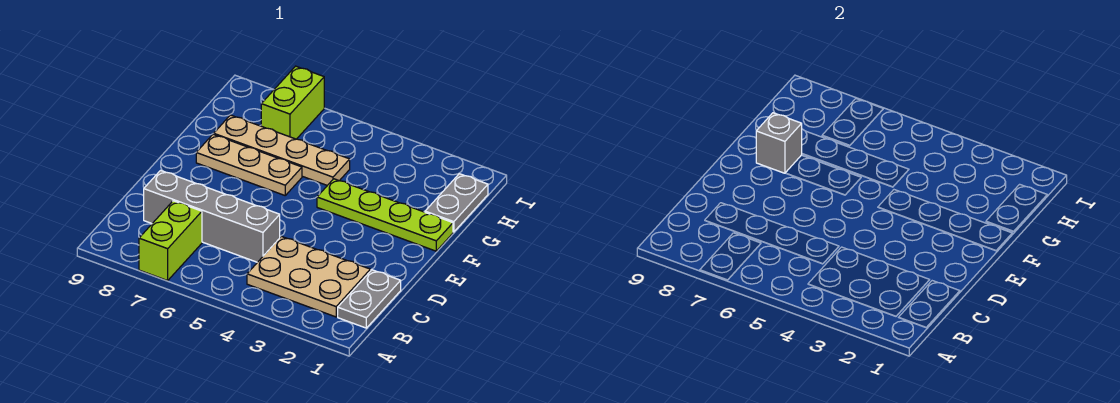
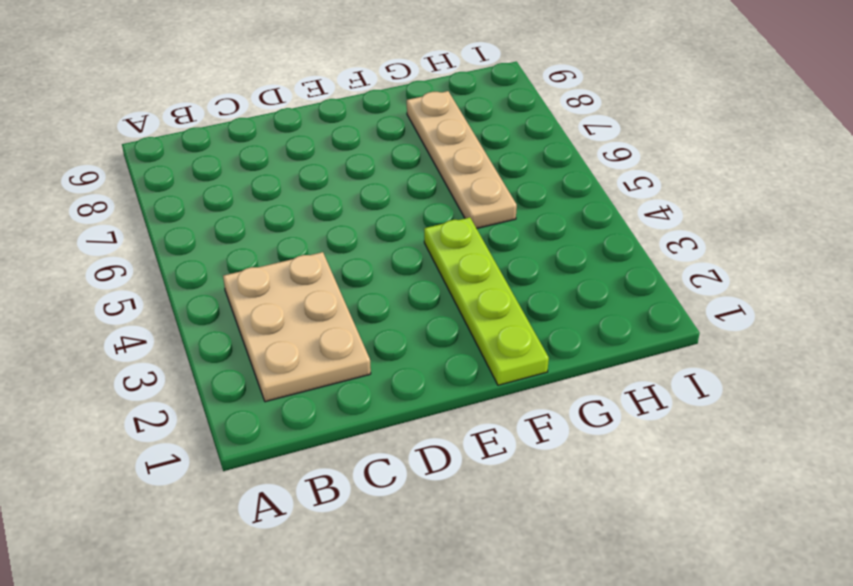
none -> lime brick A7:B7 level 1
none -> grey plate B1:C1 level 1

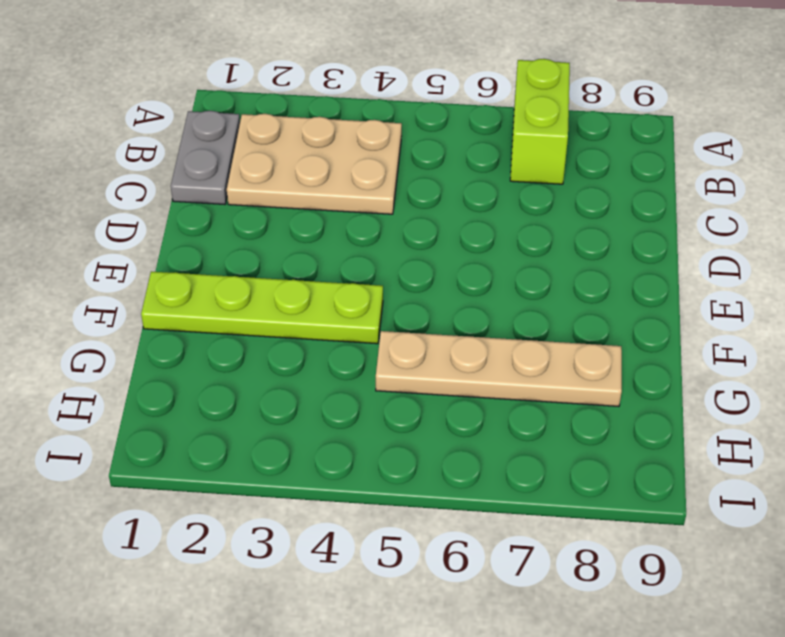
none -> grey brick C5:C8 level 1
none -> tan plate F6:F8 level 1

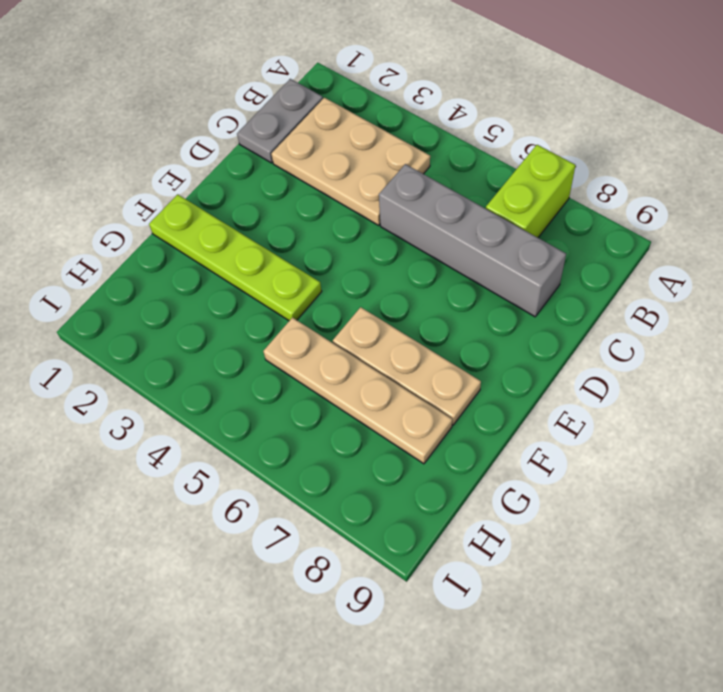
none -> grey plate G1:H1 level 1
none -> lime brick H7:I7 level 1

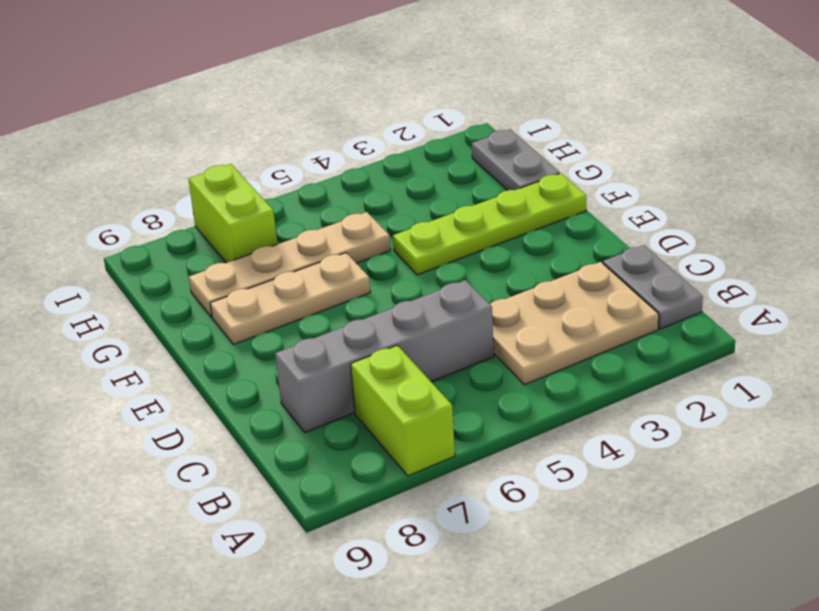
none -> grey brick F8 level 2

